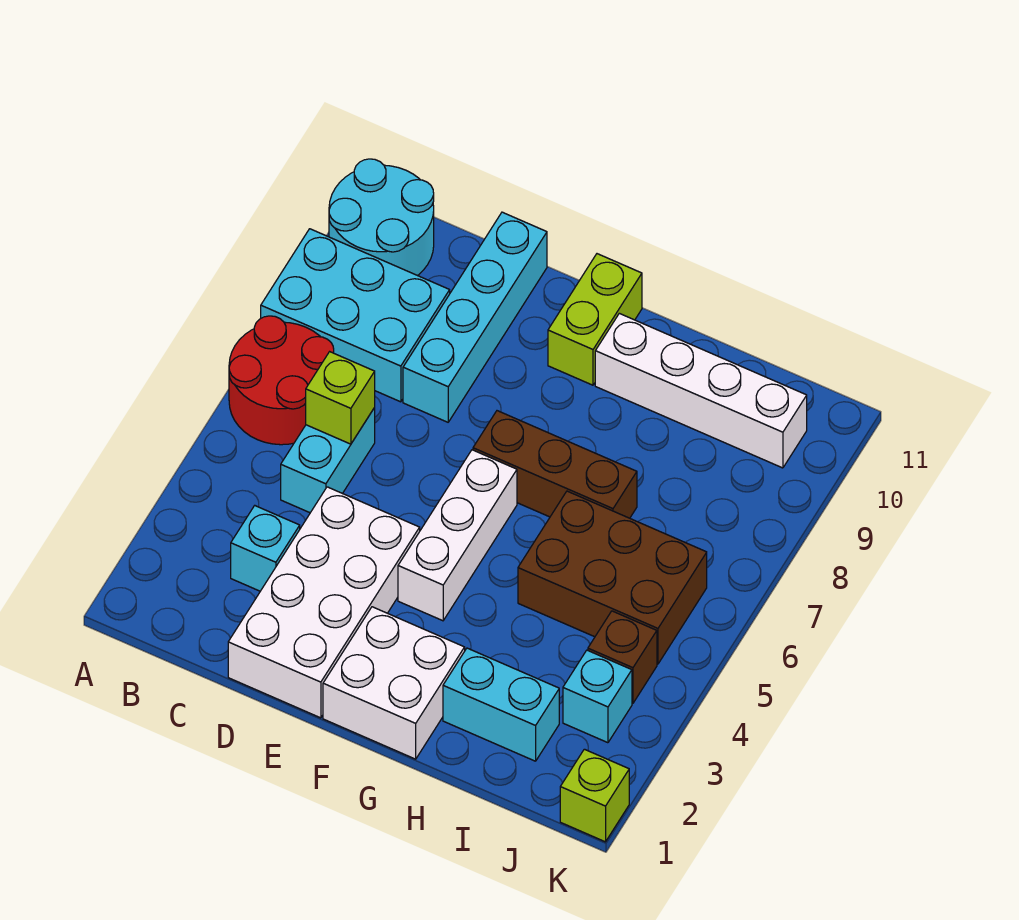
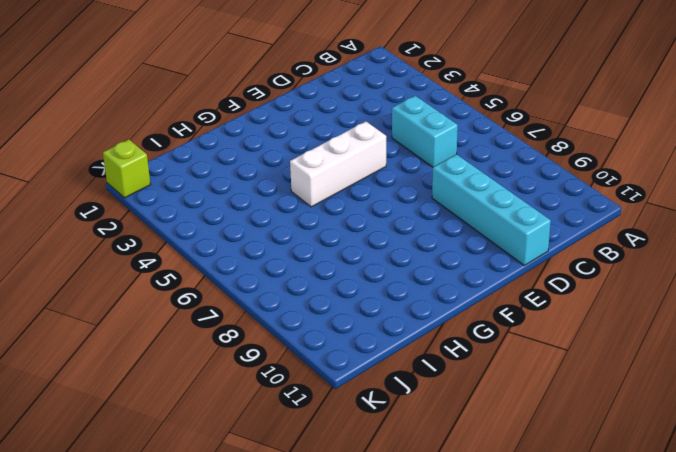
white brick E5:G5 level 1 -> white brick F4:F6 level 1
none -> red round brick A6:B7 level 1
none -> cyan brick A8:C9 level 1
none -> cyan round brick A10:B11 level 1

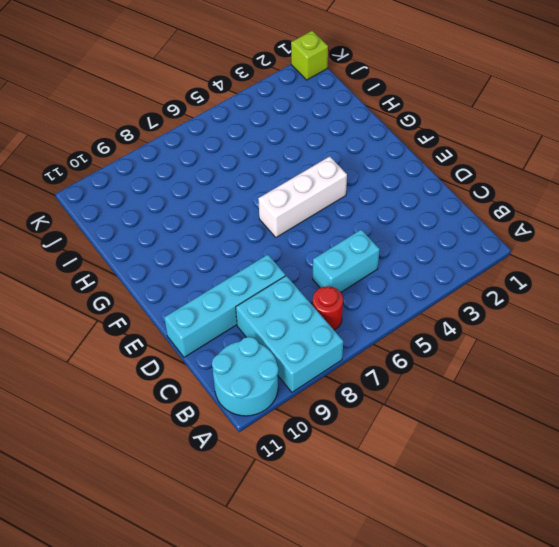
red round brick B7 level 1 -> red round brick A6:B7 level 1
none -> cyan brick C3 level 1
none -> white brick D1:E4 level 1
none -> white brick F1:G2 level 1

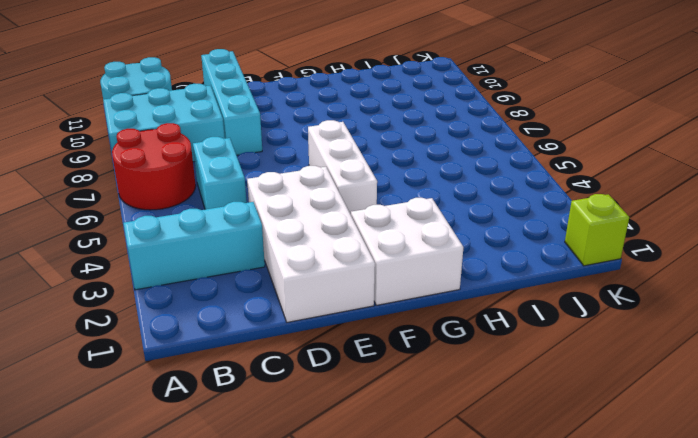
cyan brick A3:C3 level 1 -> cyan brick C3 level 1
none -> brown brick F7:H7 level 1
none -> lime brick F10:F11 level 1
none -> white brick G10:J10 level 1

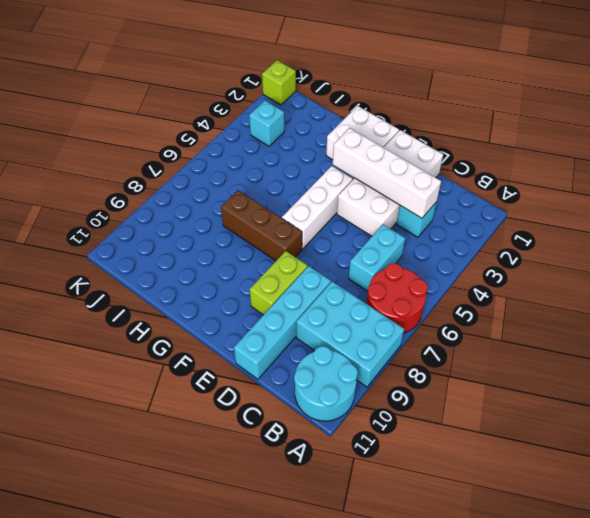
white brick C3:F3 level 2 -> white brick G10:J10 level 1
lime brick E8:E9 level 1 -> lime brick F10:F11 level 1
none -> cyan brick H2:I2 level 1
none -> brown brick H5:J6 level 1
none -> brown brick J4 level 1

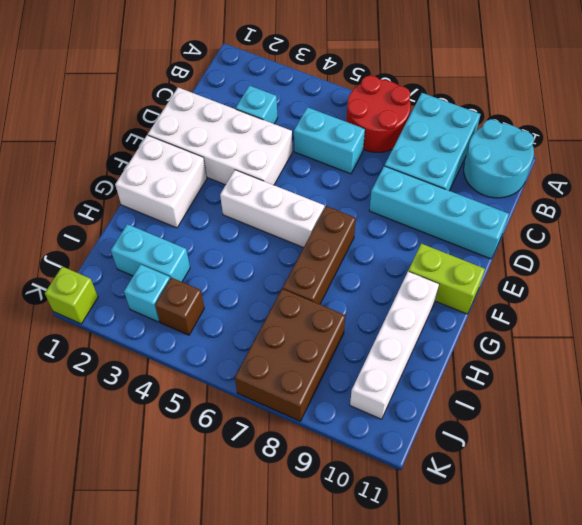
cyan brick I2:I3 level 1 -> cyan brick H2:I2 level 1
brown brick I7:K8 level 1 -> brown brick H5:J6 level 1
none -> lime brick C6 level 2

